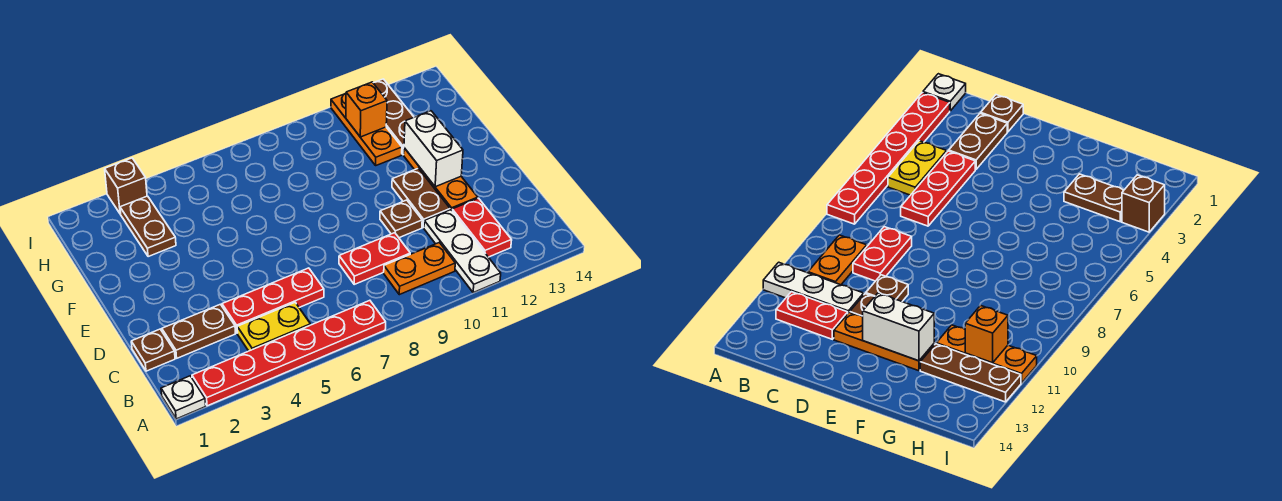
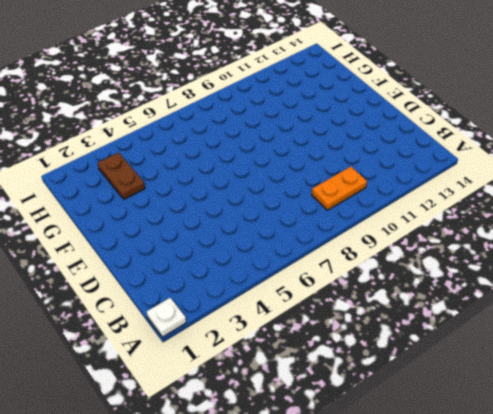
none -> red plate A2:A7 level 1
none -> white plate A11:C11 level 1
none -> yellow plate B4:B5 level 1

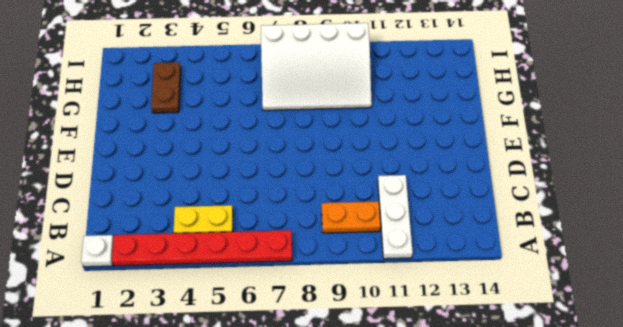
white slope G7:I10 level 1 top I -> none
none -> red plate B12:C12 level 1
none -> brown plate C1 level 1
none -> brown plate C2:C3 level 1

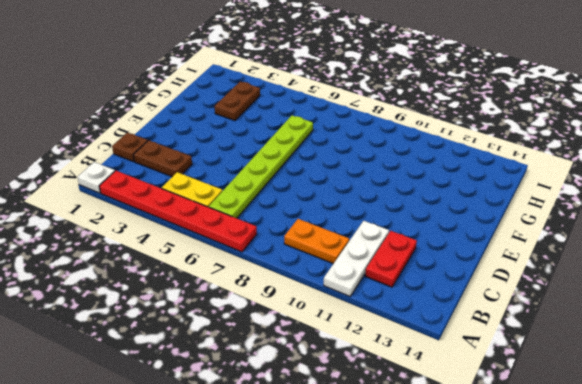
lime plate B6:G6 level 1 -> red plate C4:C6 level 1
none -> red plate C8:C9 level 1
none -> brown plate D10 level 1
none -> brown plate D11:E11 level 1

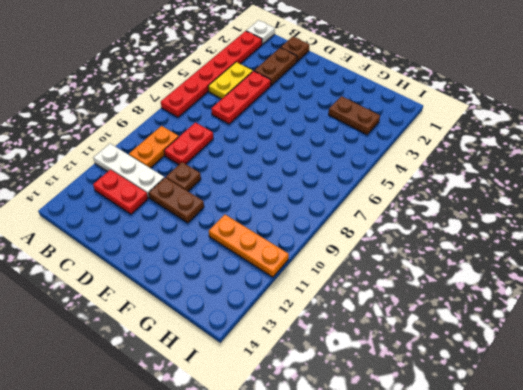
none -> orange plate D12:F12 level 1
none -> brown plate G12:I12 level 1
none -> brown brick I3 level 1

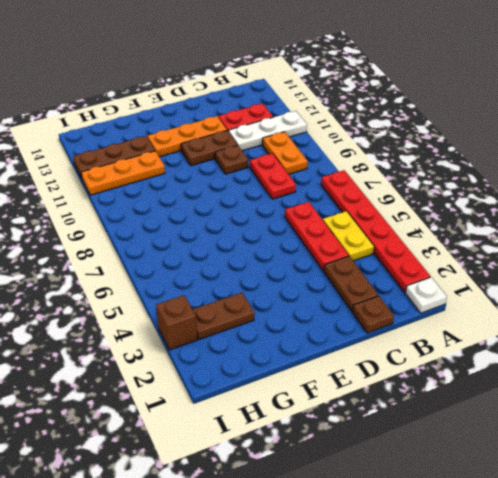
none -> white brick E12:F12 level 2
none -> orange brick H11 level 2

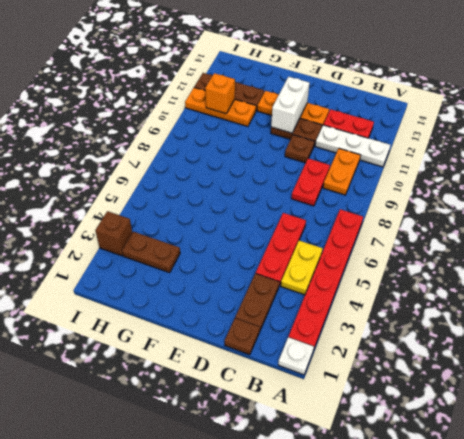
white brick E11:E12 level 2 -> white brick E12:F12 level 2

